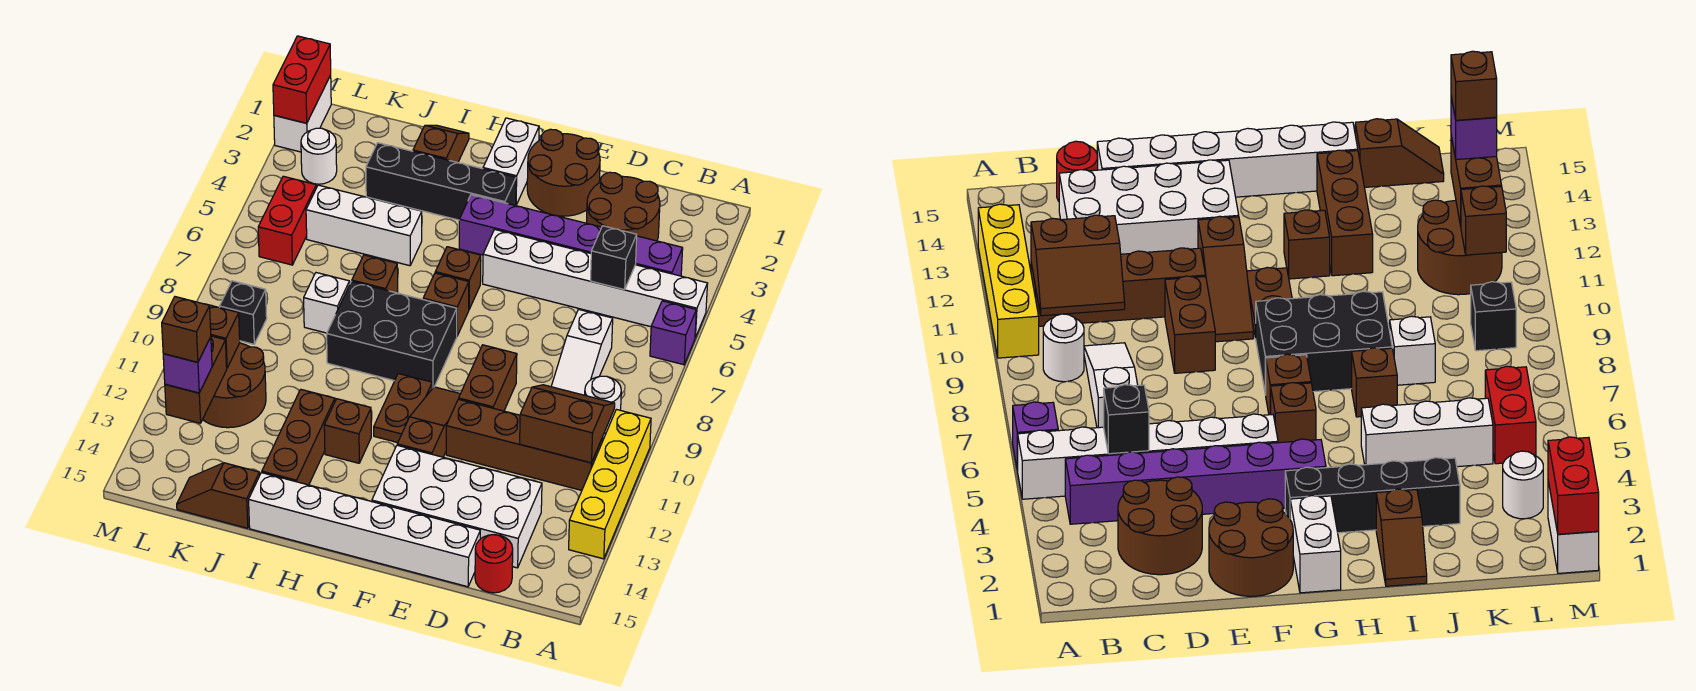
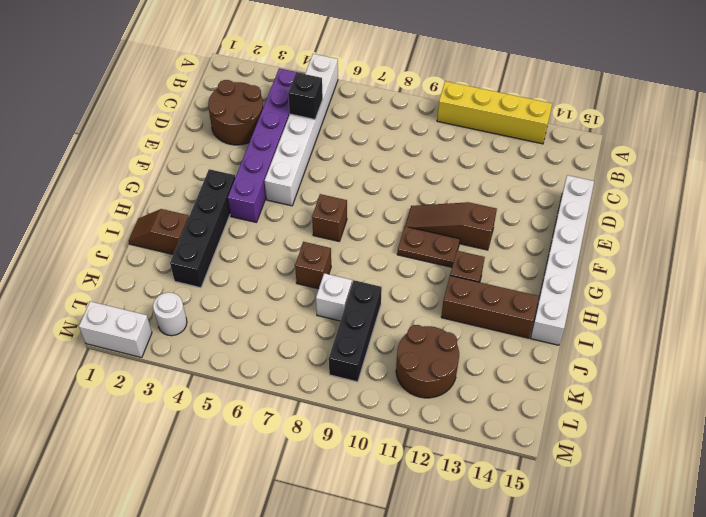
black brick J9:L9 level 1 -> black brick L9 level 1
none -> purple brick A6 level 1
none -> white round brick B9 level 1
none -> brown brick B11:E11 level 1
none -> white slope C7:C9 level 1 top 7

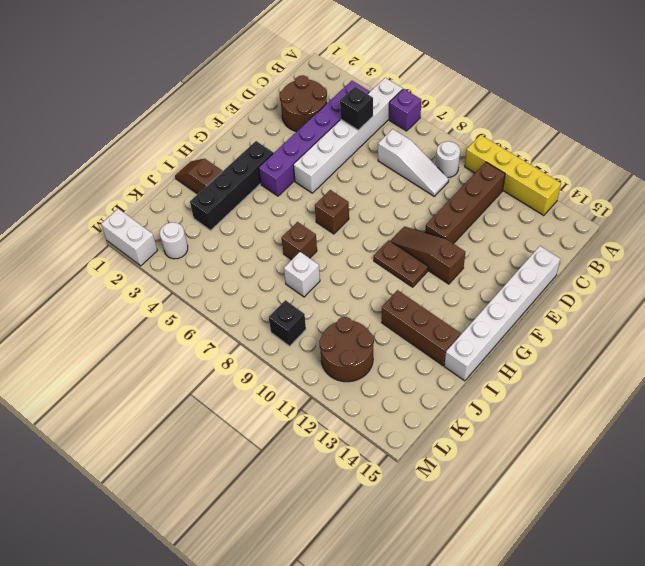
none -> white brick C13:F14 level 1
none -> red round brick C15 level 1
none -> brown round brick E1:F2 level 1
none -> brown brick E9:E10 level 1

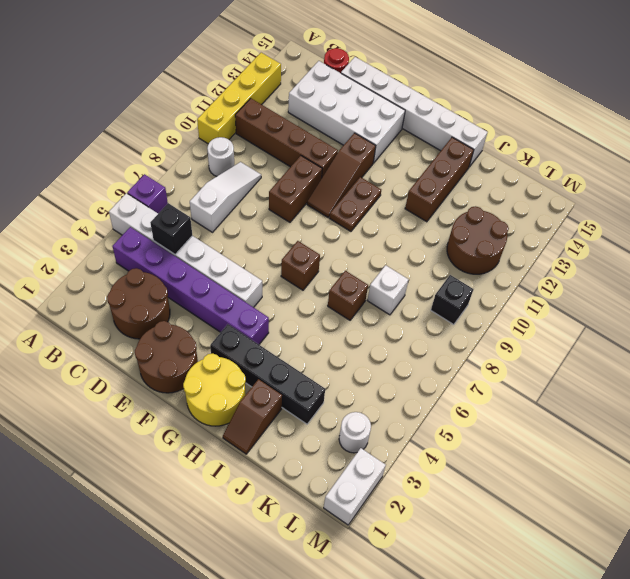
yellow round brick G1:H2 level 1 -> white brick G1:G2 level 1
none -> brown brick G6 level 1
none -> black brick G8:I9 level 1
none -> brown brick H12 level 1
none -> white brick I5:K5 level 1

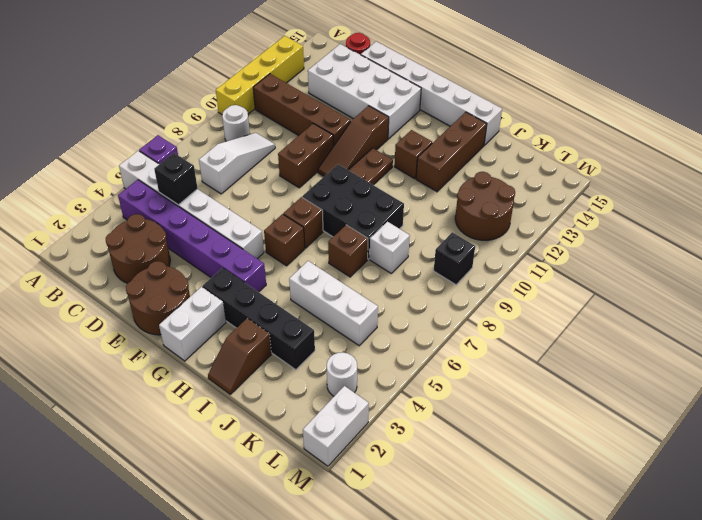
none -> brown slope J15:K15 level 1 top J
none -> red brick L5:L6 level 1
none -> brown slope B10:C11 level 2 top 11
none -> brown brick L11 level 2

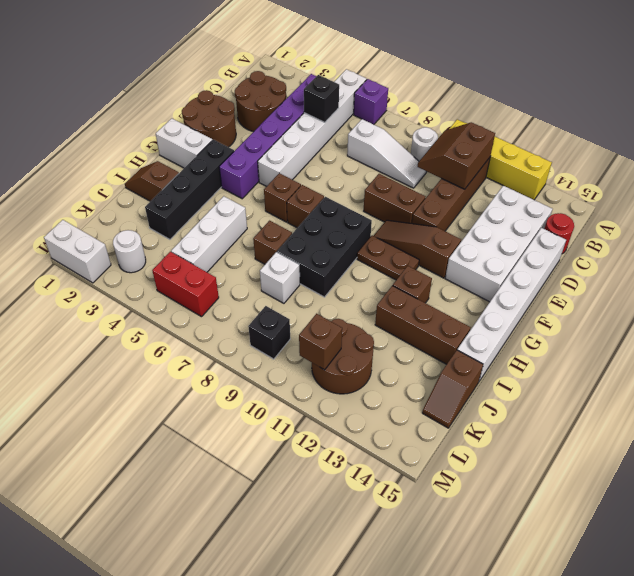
none -> brown brick L12:L13 level 2
none -> red brick M1:M2 level 2
none -> purple brick L13 level 3
none -> brown brick L13 level 4

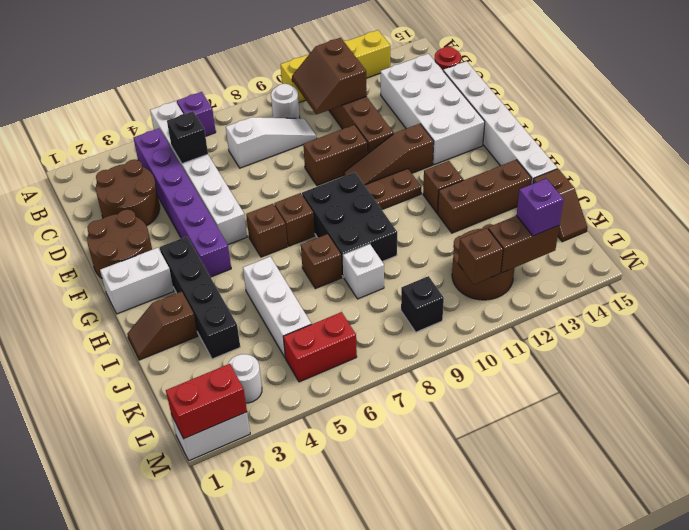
none -> brown brick L13 level 4

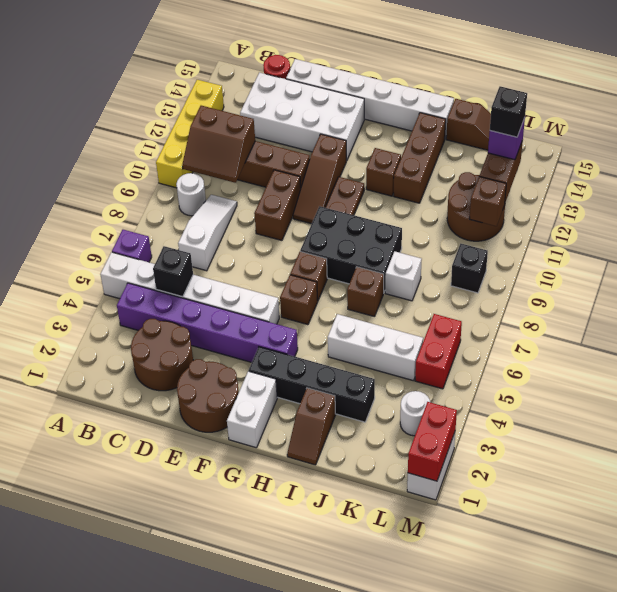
black brick L13 level 4 -> brown brick L13 level 4

